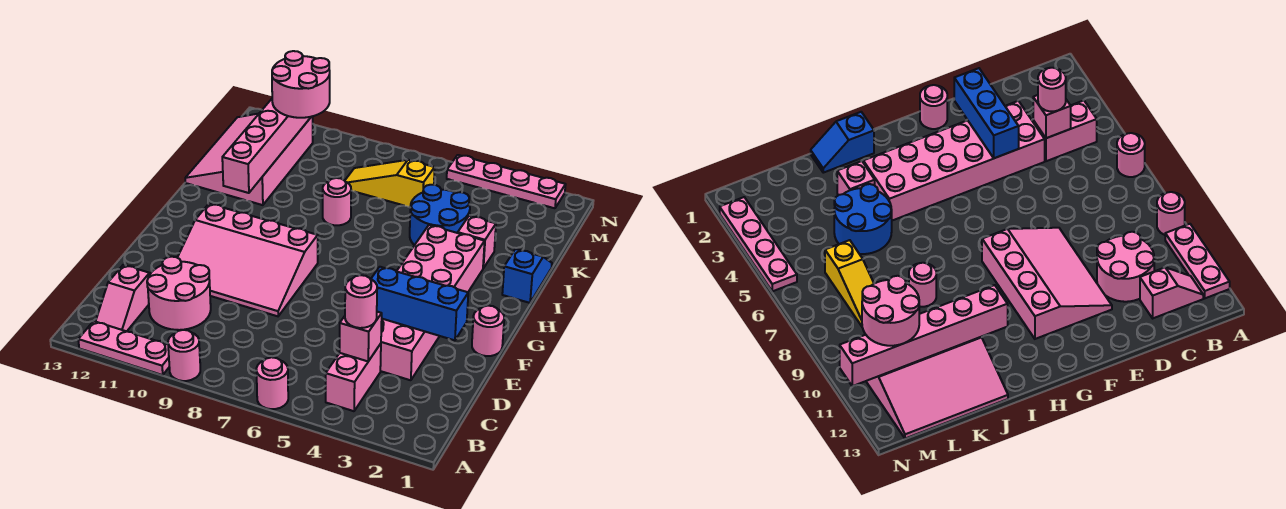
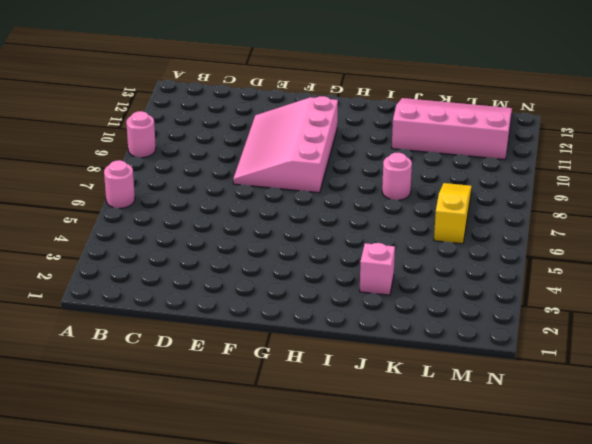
none -> pink plate A10:A12 level 1
none -> pink brick B4:C4 level 1
none -> pink slope B12:C12 level 1 top C

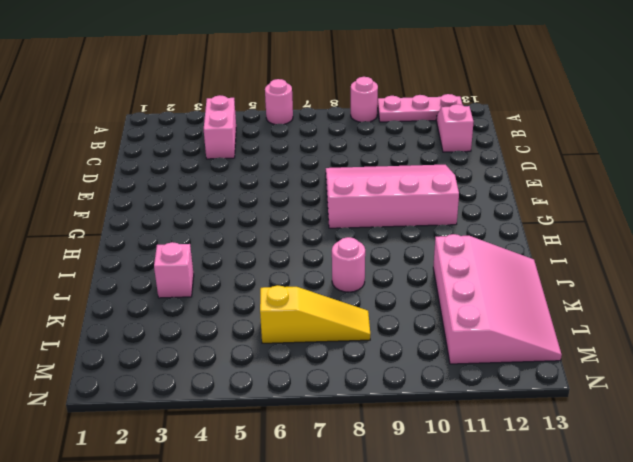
none -> pink round brick C10:D11 level 1
none -> pink brick D3:I4 level 1
none -> pink round brick F1 level 1

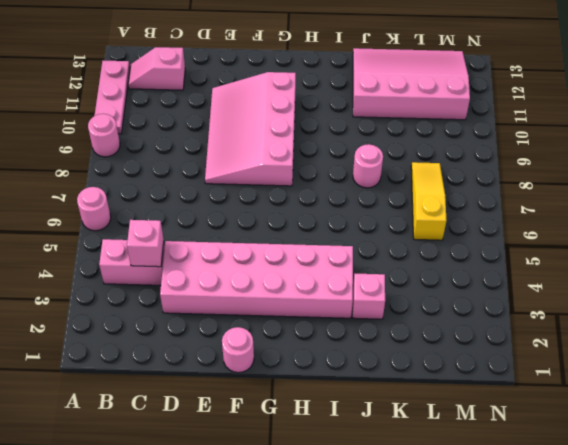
none -> pink round brick C10:D11 level 1
none -> blue slope I1:J1 level 1 top I
none -> blue round brick J4:K5 level 1

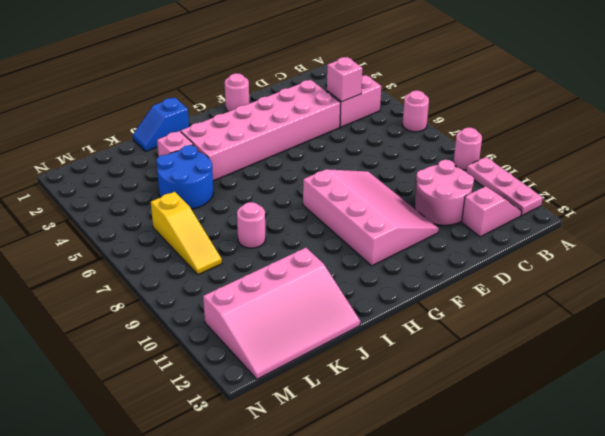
none -> pink plate N2:N5 level 1
none -> blue brick E2:E4 level 2
none -> pink brick I11:N11 level 2

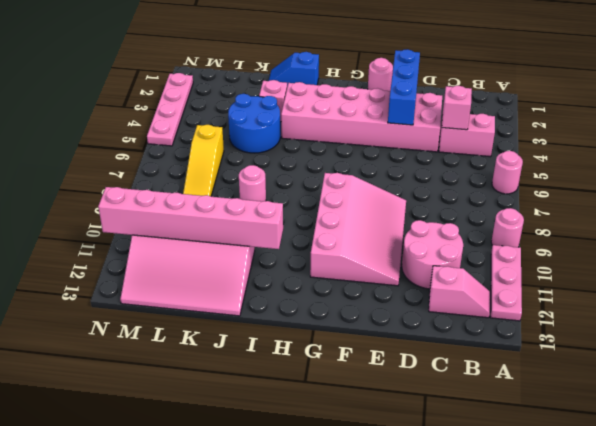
none -> pink round brick C4 level 3
none -> pink round brick L10:M11 level 3

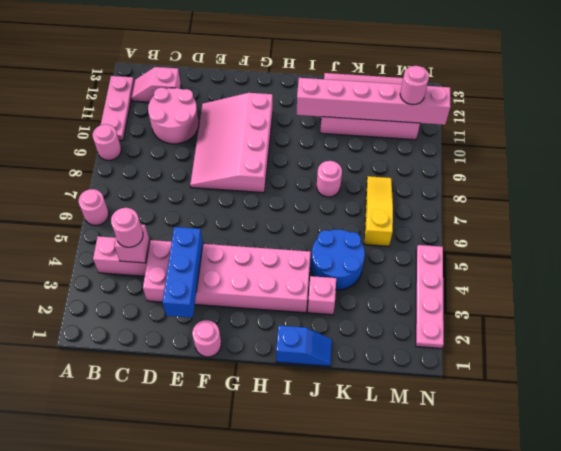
pink round brick M11 level 3 -> pink round brick L10:M11 level 3

